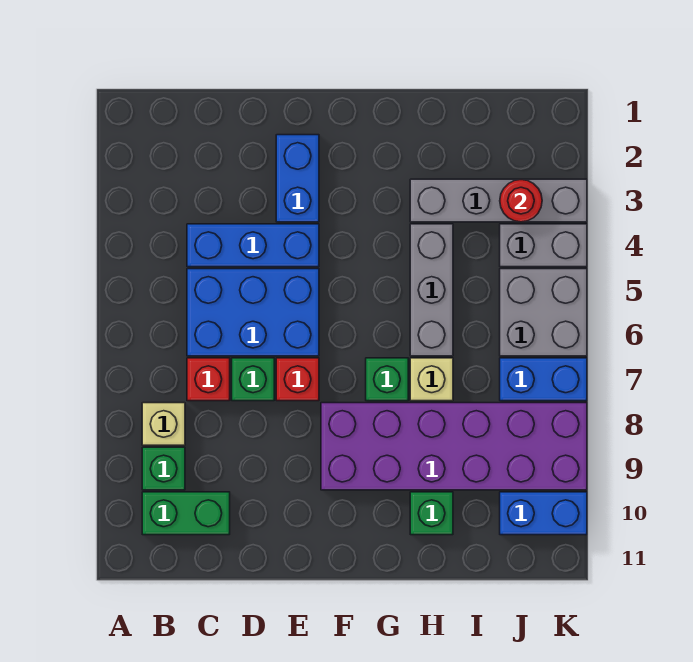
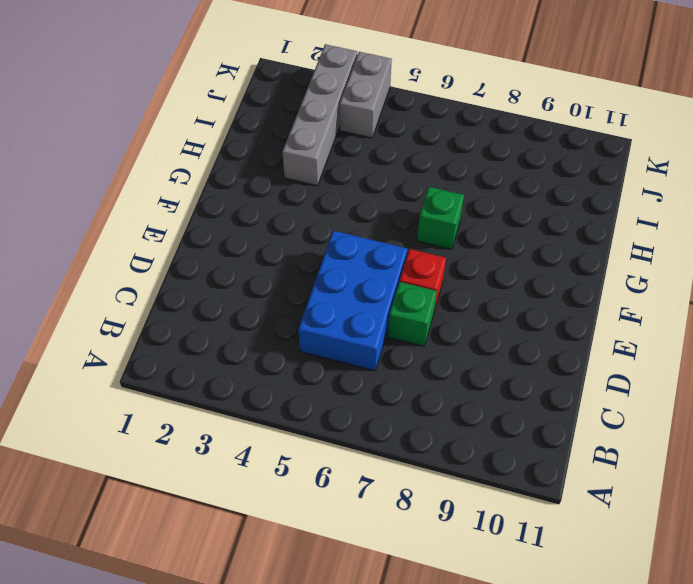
none -> tan brick B8 level 1
none -> green brick B9 level 1
none -> green brick B10:C10 level 1

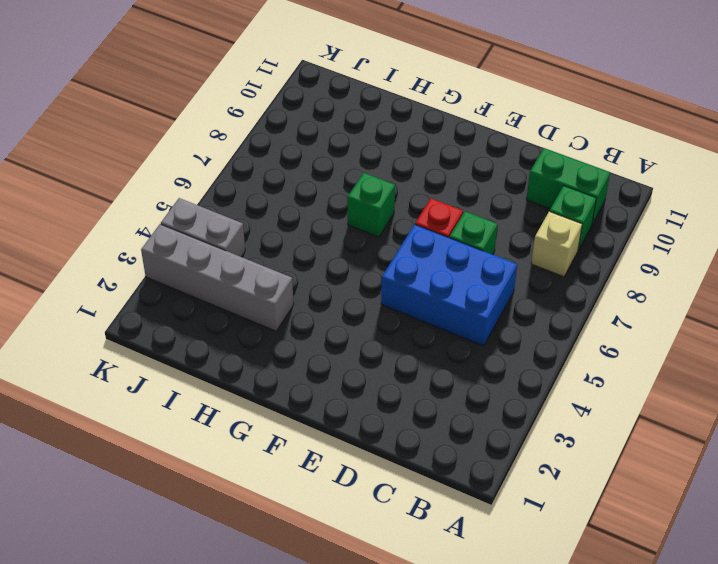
none -> blue brick C4:E4 level 1
none -> red brick C7 level 1
none -> blue brick E2:E3 level 1

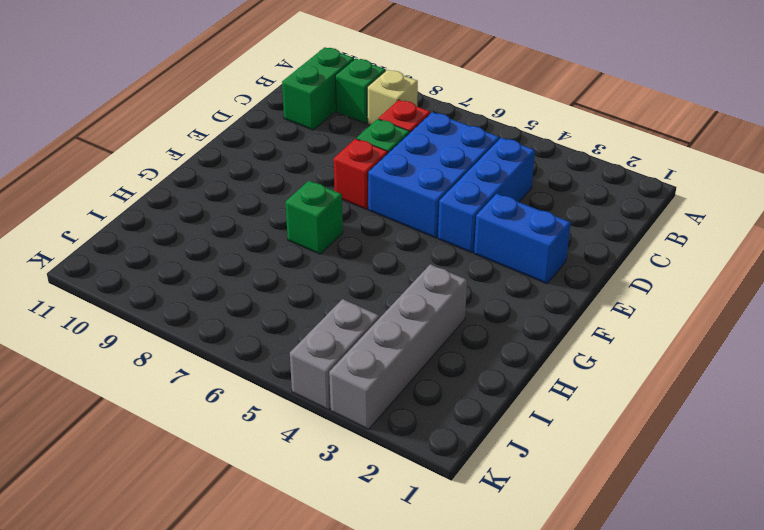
none -> purple brick F8:K9 level 1
none -> grey brick H4:H6 level 1
none -> tan brick H7 level 1

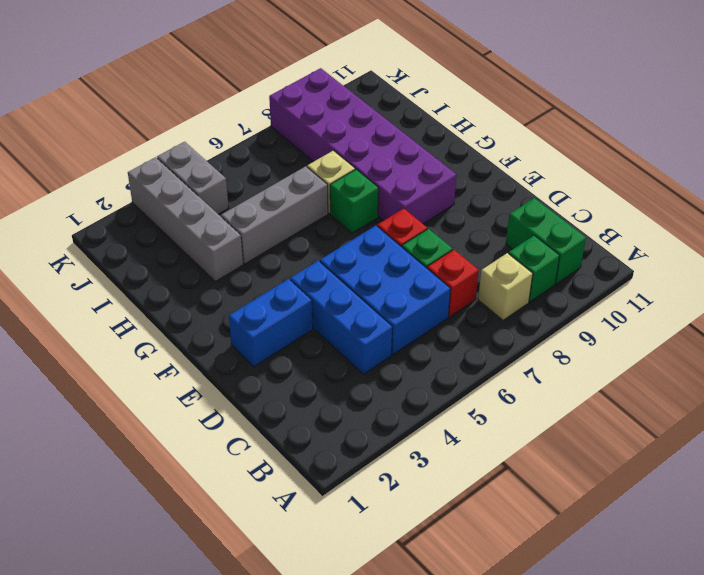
none -> green brick H10 level 1
none -> grey brick J5:K6 level 1
none -> blue brick J7:K7 level 1

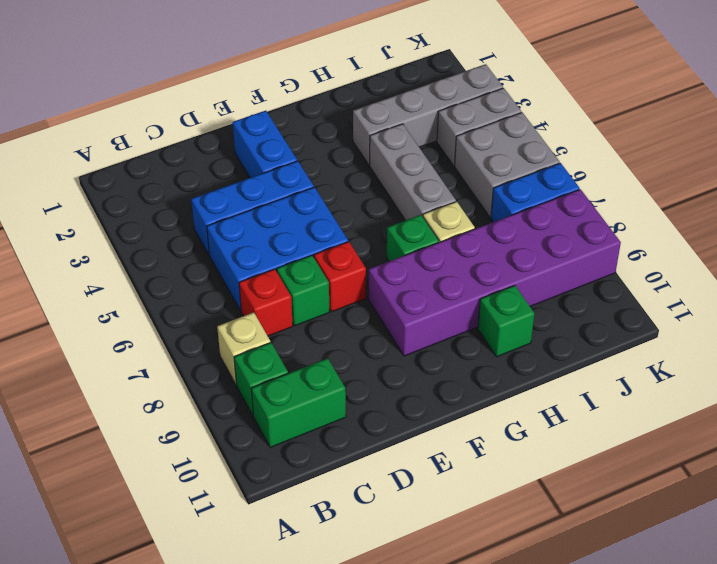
none -> blue brick J10:K10 level 1
none -> red round brick J3 level 2

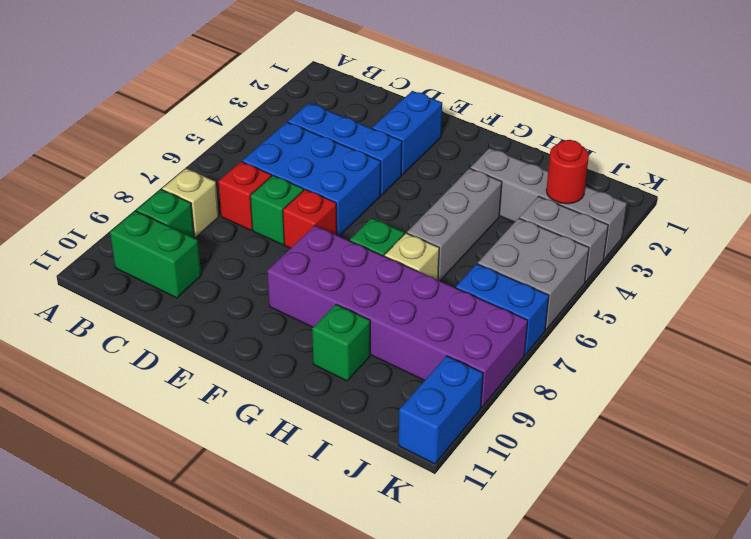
blue brick K10:K11 level 1 -> blue brick J10:K10 level 1

